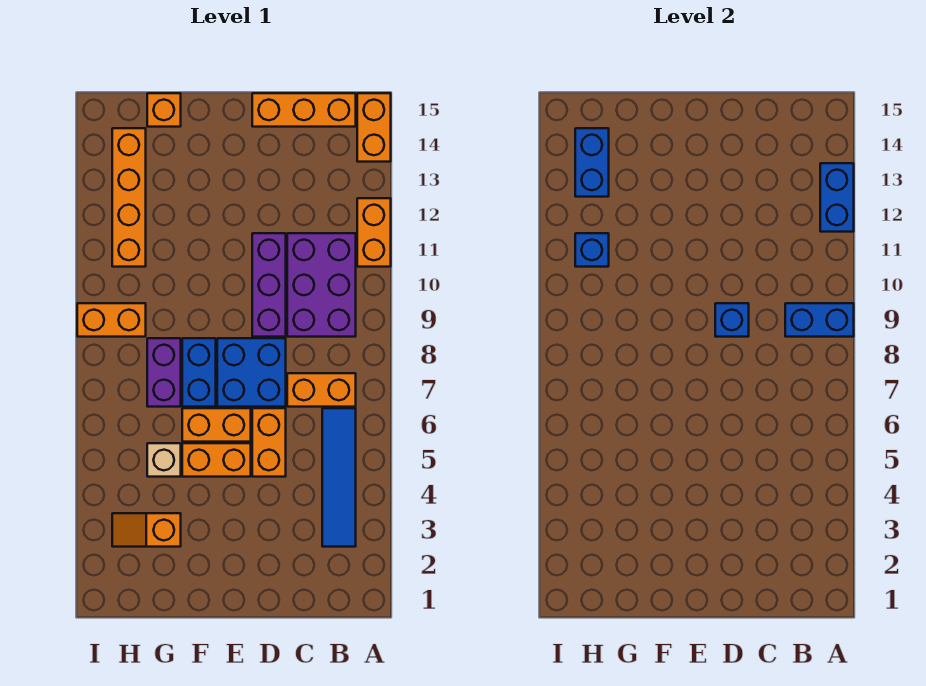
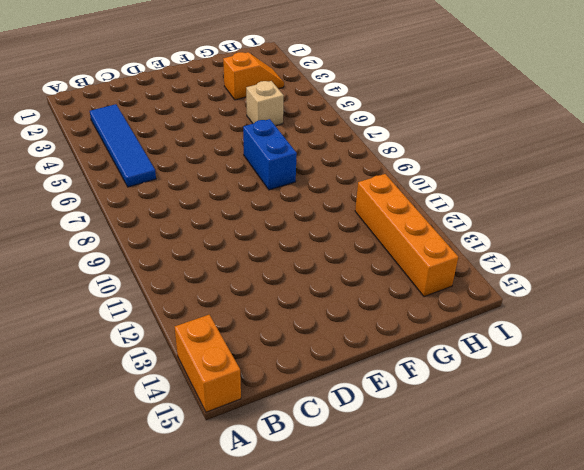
none -> orange brick A11:A12 level 1
none -> orange brick B7:C7 level 1
none -> purple brick B9:C11 level 1

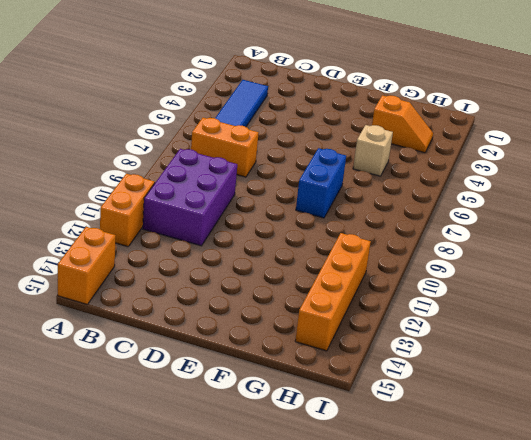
none -> orange brick B15:D15 level 1
none -> orange brick D5:D6 level 1
none -> blue brick D7:E8 level 1

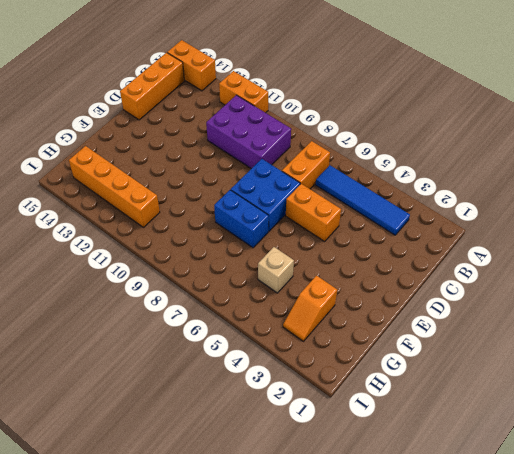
none -> purple brick D9:D11 level 1
none -> orange brick E5:F5 level 1
none -> orange brick E6:F6 level 1

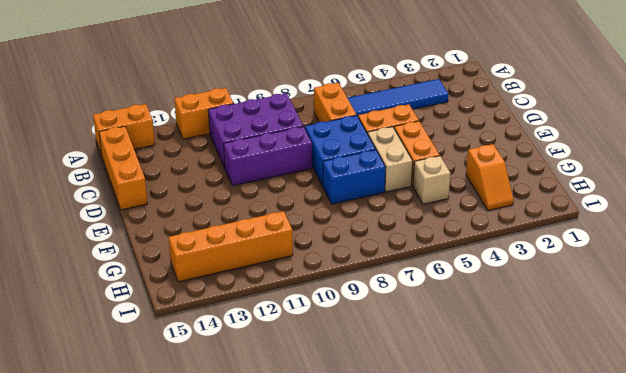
tan brick E6:F6 level 1 -> orange brick E6:F6 level 1
none -> purple brick G7:G8 level 1
none -> orange brick G15 level 1
none -> orange brick H9:I9 level 1

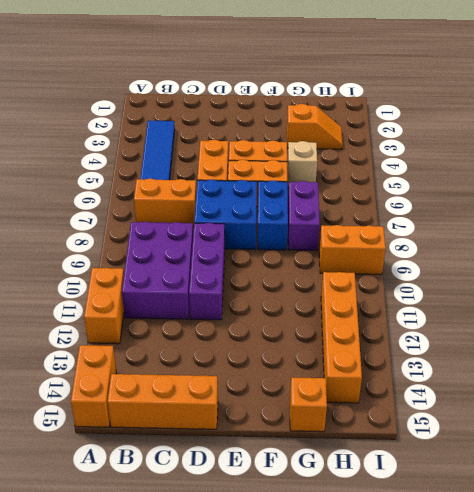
none -> blue brick A9:B9 level 2
none -> blue brick A12:A13 level 2
none -> blue brick D9 level 2

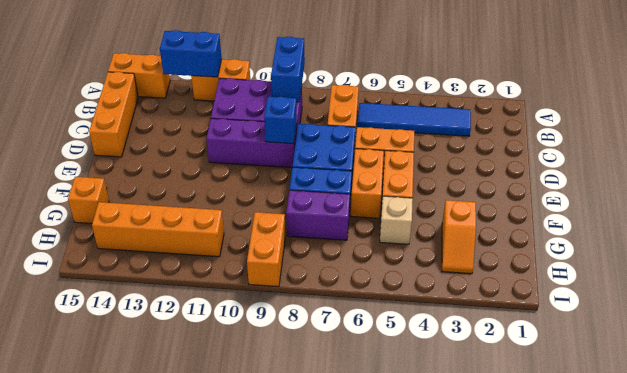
none -> blue brick H11 level 2
none -> blue brick H13:H14 level 2

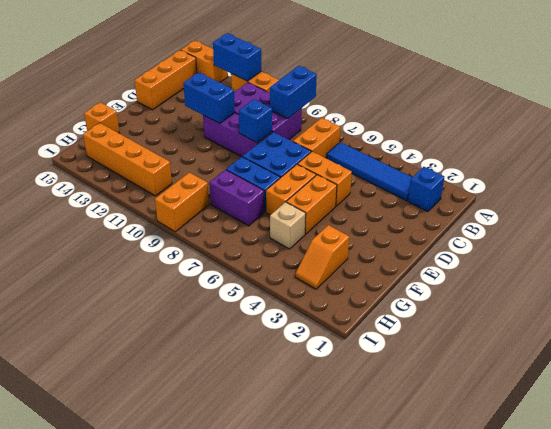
blue brick B2 level 1 -> blue brick H11 level 2
blue brick D11:D12 level 2 -> blue brick H13:H14 level 2

